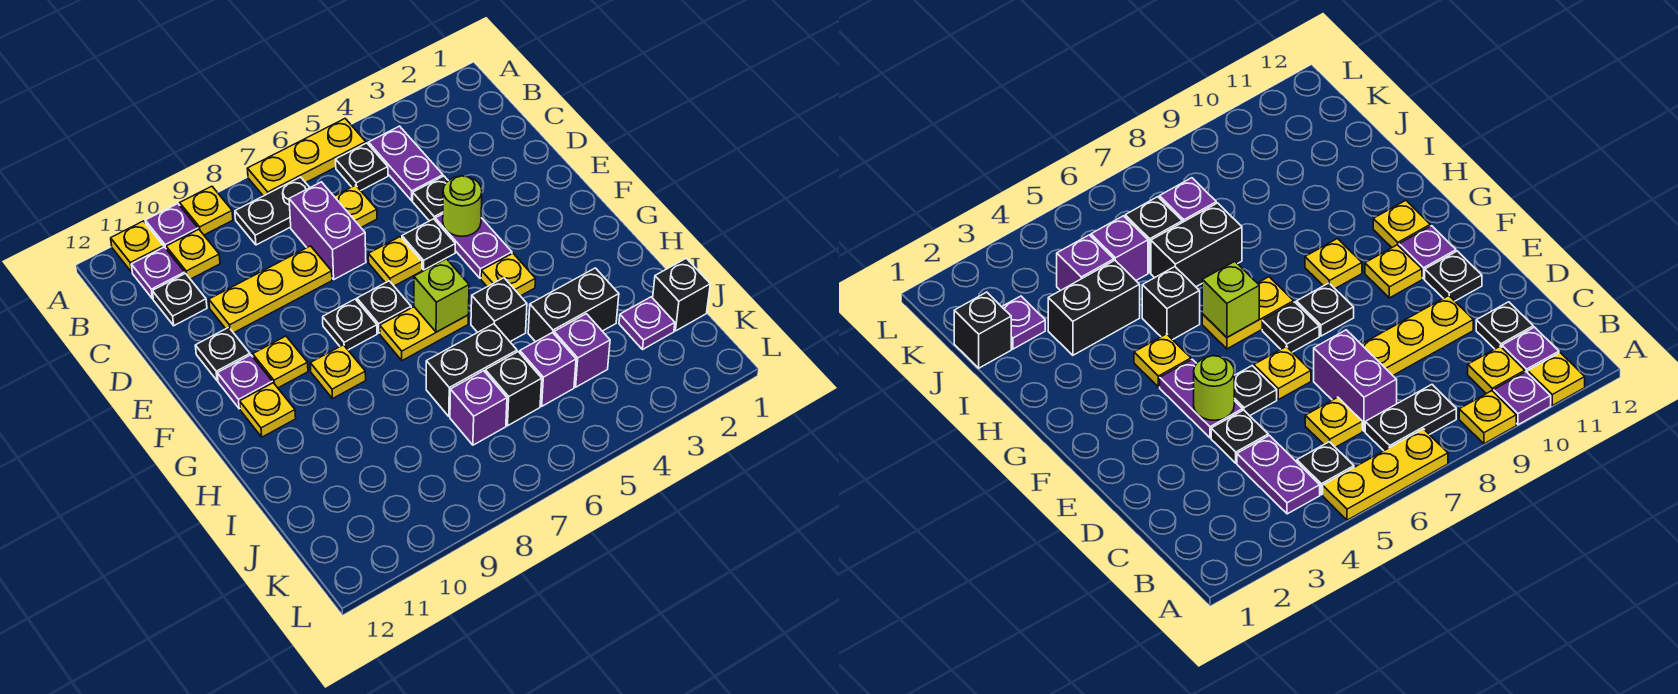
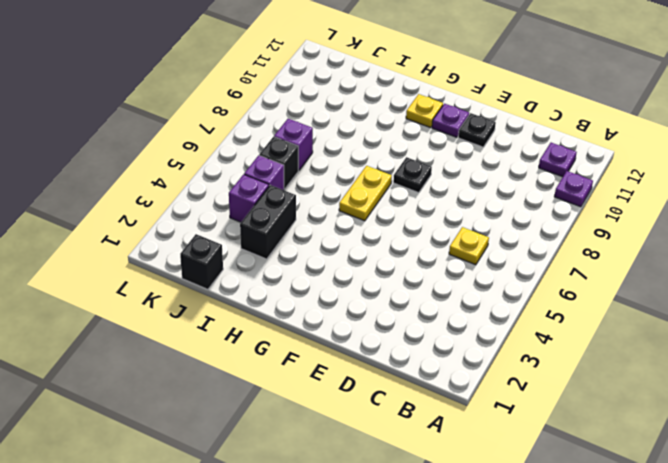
none -> yellow plate A5:A7 level 1
none -> yellow plate A9 level 1
none -> yellow plate A11 level 1
none -> purple plate B4:C4 level 1

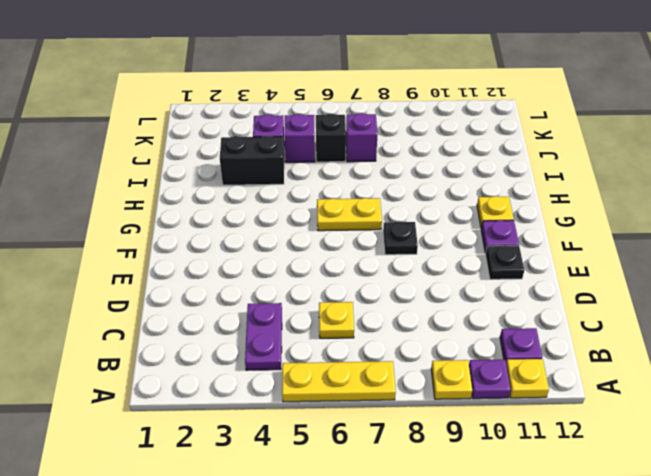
none -> black plate B5 level 1
none -> black plate B7:B8 level 1
none -> yellow plate B10 level 1
none -> purple brick C7:D7 level 1

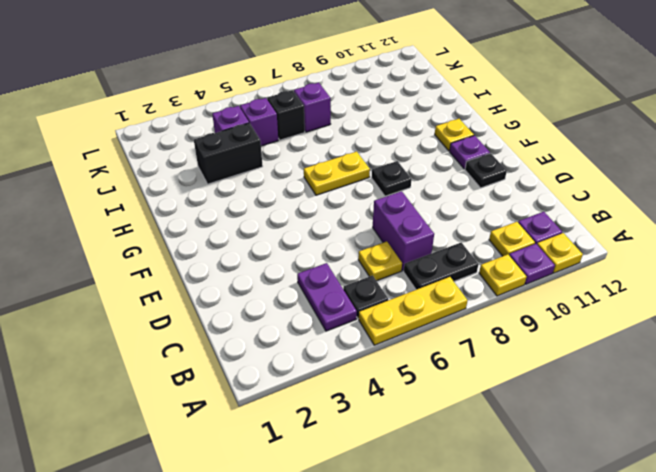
none -> black plate C11 level 1
none -> black plate D4 level 1
none -> yellow plate D8:D10 level 1
none -> purple plate E4:F4 level 1

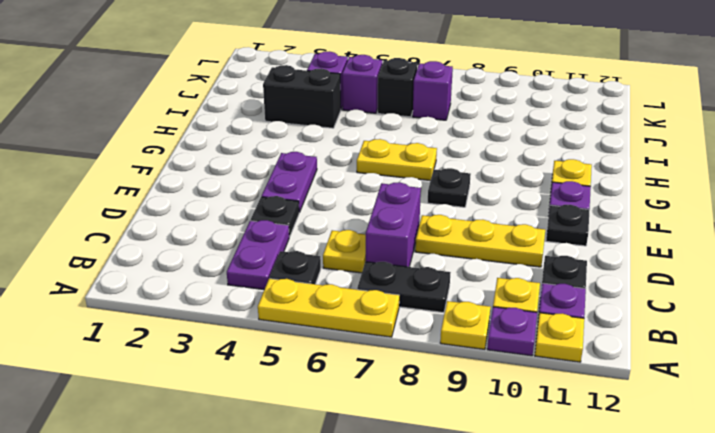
none -> black plate E5 level 1
none -> yellow plate E6 level 1
none -> black plate F7 level 1
none -> yellow plate F10 level 1

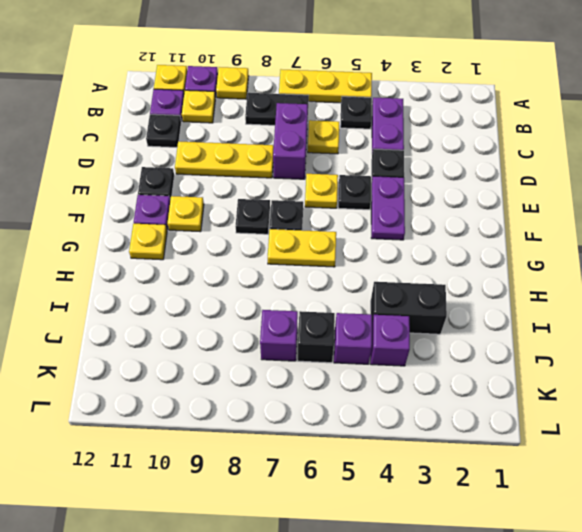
none -> yellow plate G4 level 1
none -> yellow plate G9 level 1
none -> black brick H5 level 1
none -> black brick I6:I7 level 1

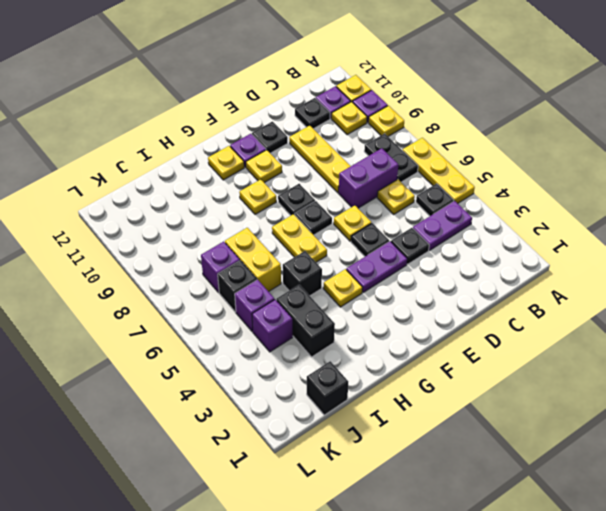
yellow brick I6:I7 level 1 -> black brick I6:I7 level 1
none -> purple plate J2 level 1
none -> lime round brick E4 level 2
none -> lime brick G6 level 2

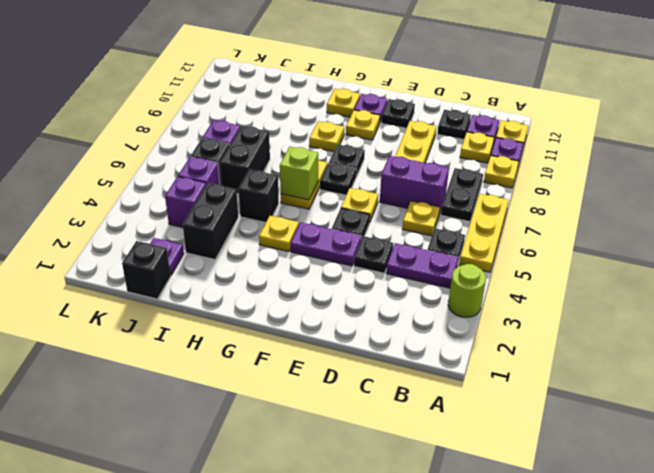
lime round brick A3 level 1 -> lime round brick E4 level 2

